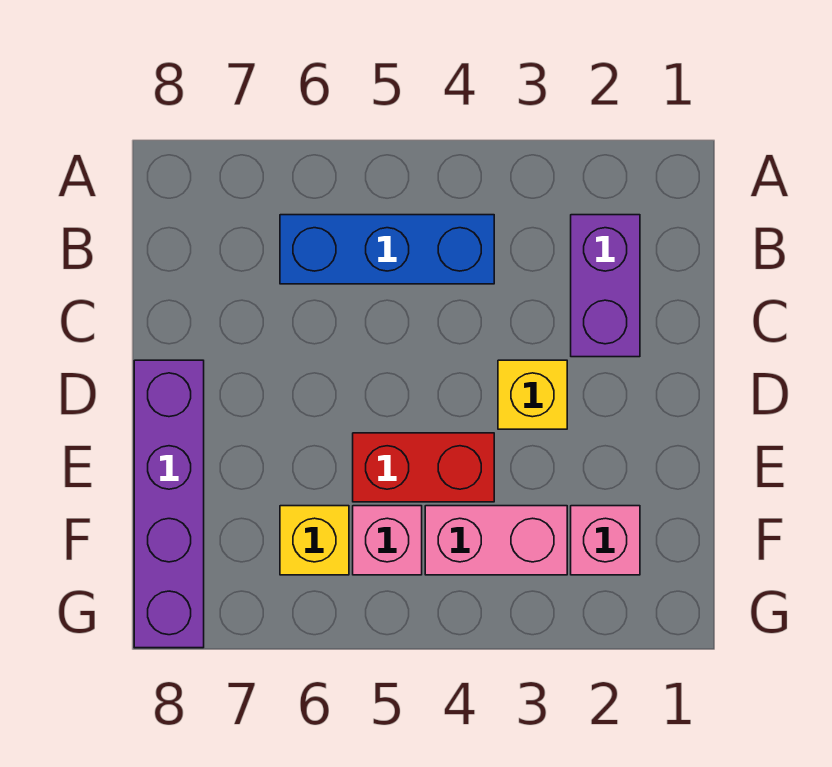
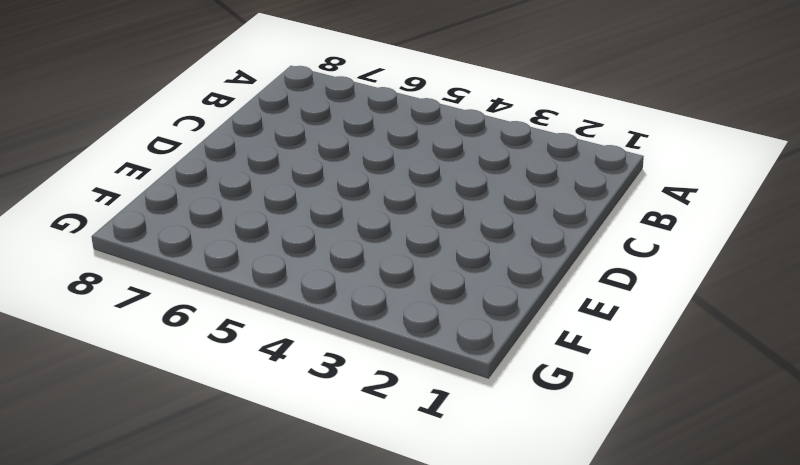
none -> purple brick B2:C2 level 1
none -> blue brick B4:B6 level 1

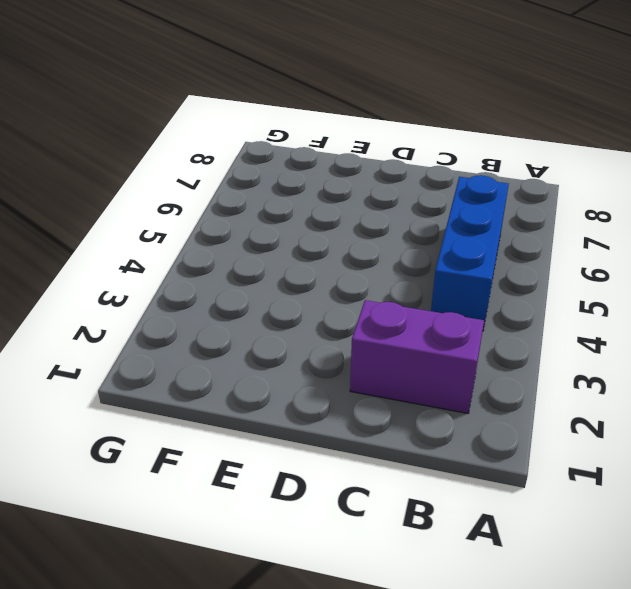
none -> yellow brick D3 level 1
none -> purple brick D8:G8 level 1

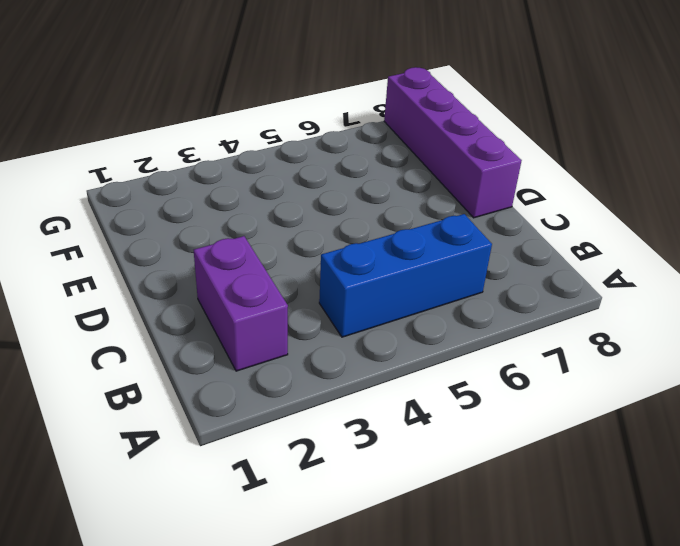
none -> yellow brick D3 level 1
none -> red brick E4:E5 level 1

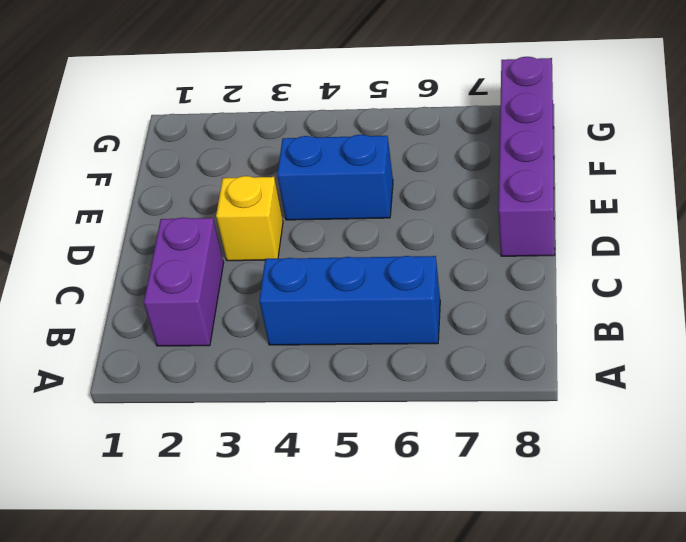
blue brick E4:E5 level 1 -> red brick E4:E5 level 1
none -> pink brick F2 level 1
none -> pink brick F3:F4 level 1

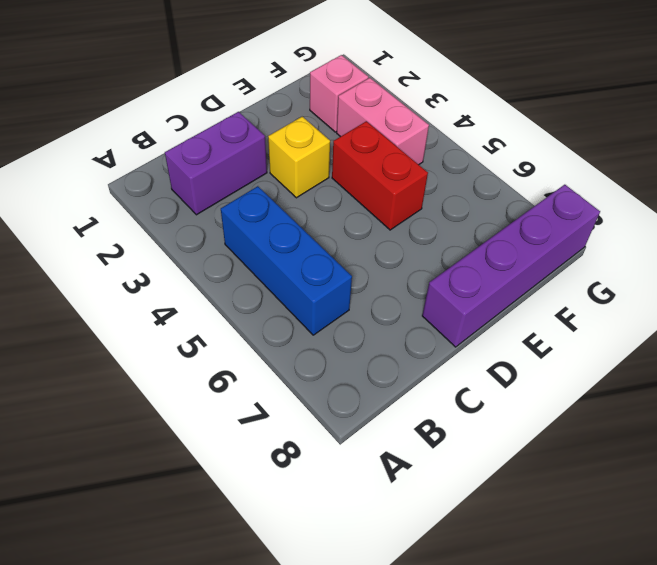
none -> pink brick F5 level 1
none -> yellow brick F6 level 1

